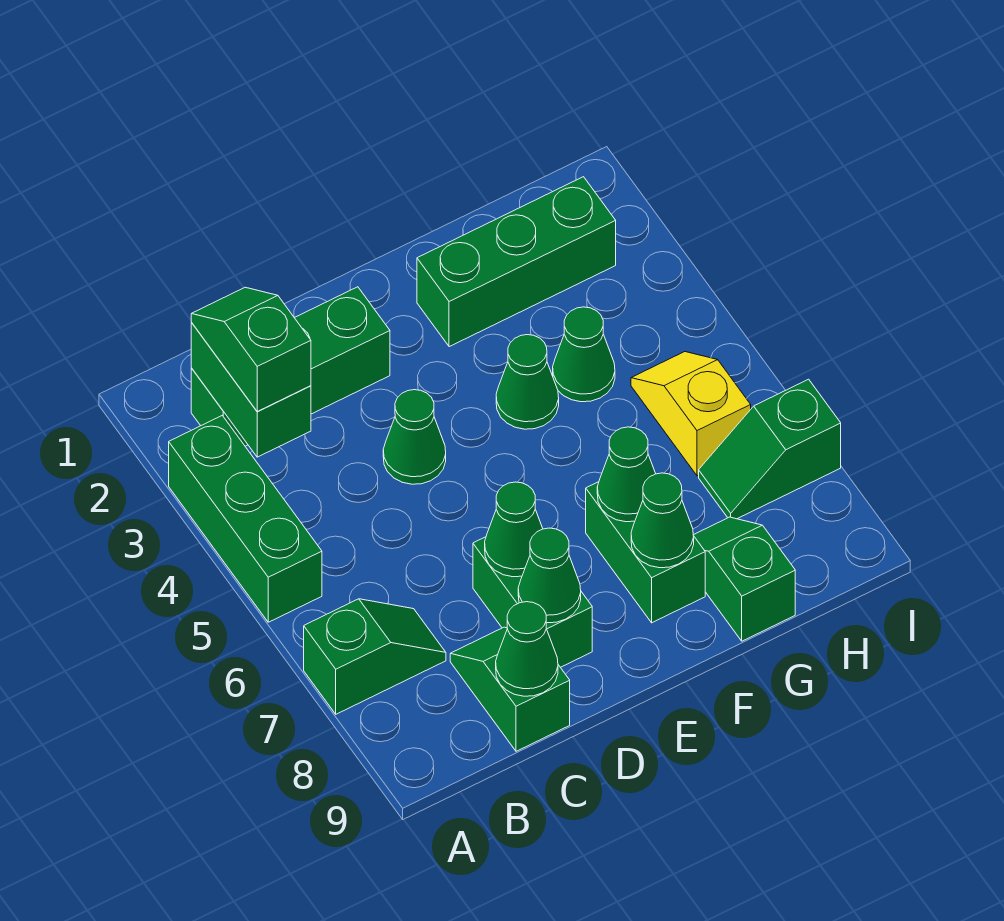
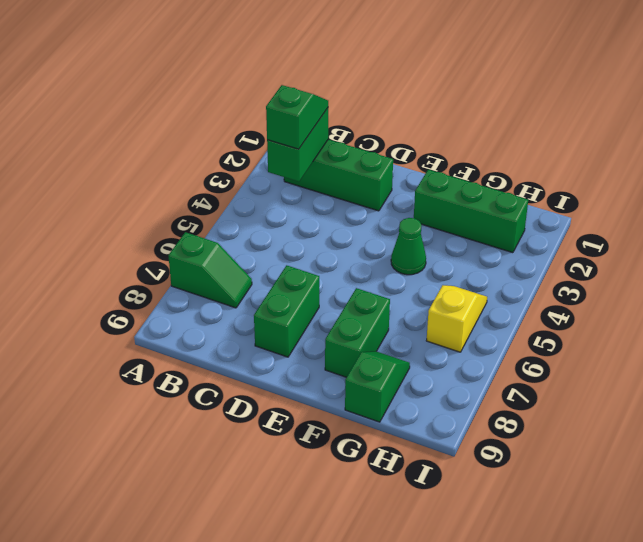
none -> green brick A3:A5 level 1
none -> green slope C8:C9 level 1 top 9
none -> green cone D4 level 1

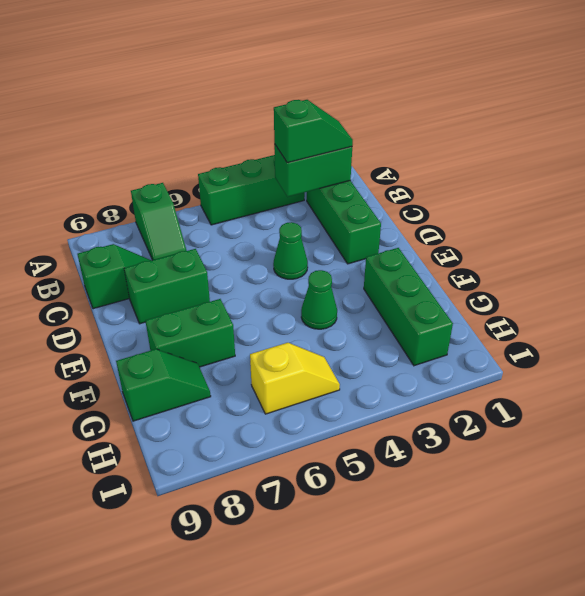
none -> green cone G4 level 1
none -> green slope H7:I7 level 1 top I
none -> green cone C9 level 2

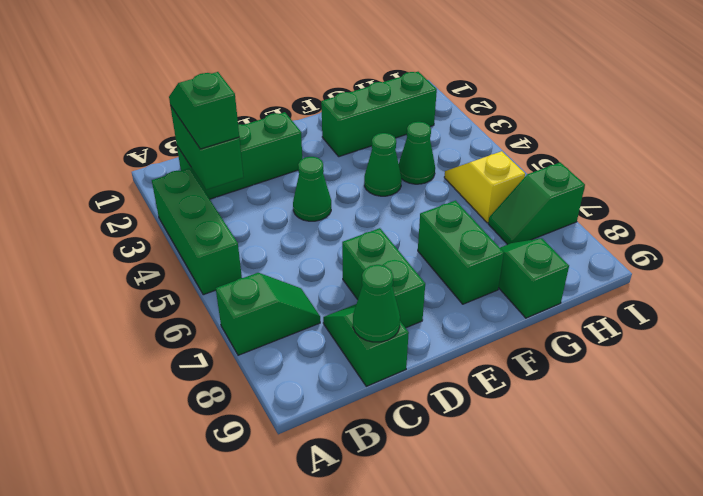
none -> green cone D7 level 2
none -> green cone D8 level 2
none -> green cone F7 level 2

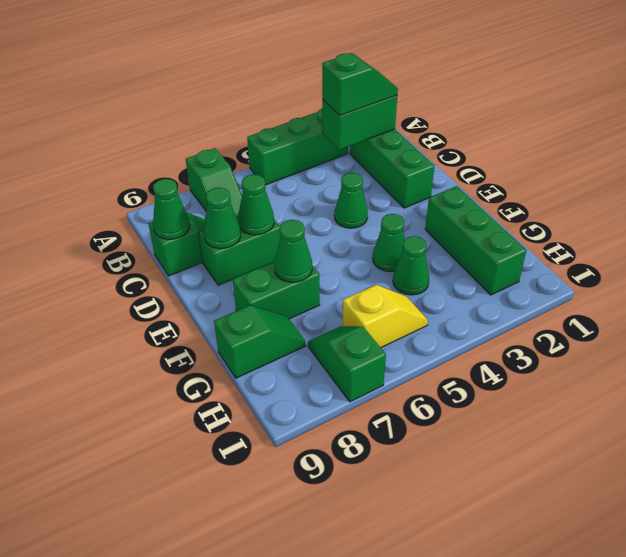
none -> green cone F8 level 2

